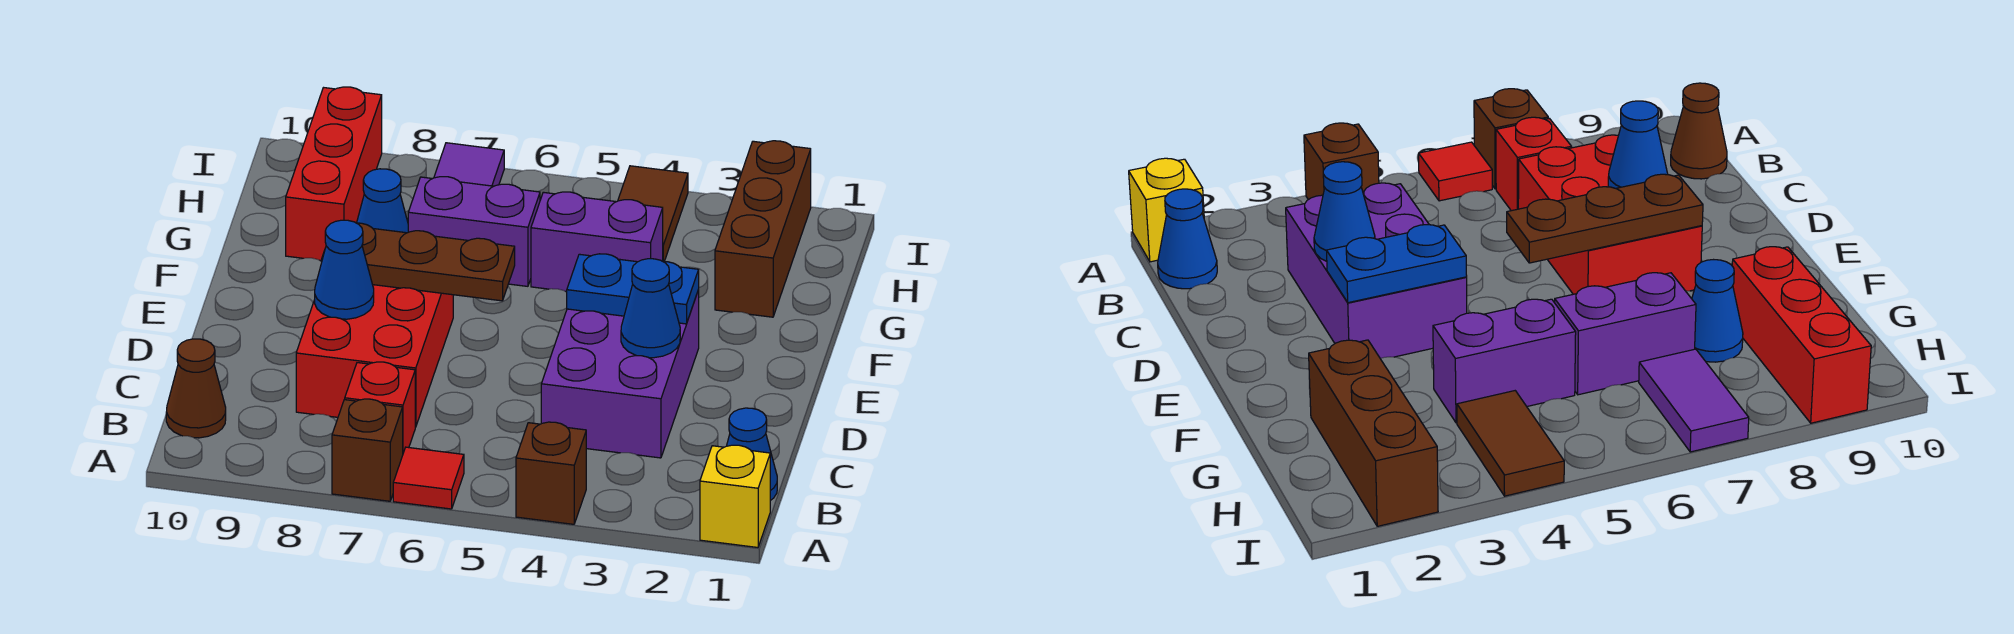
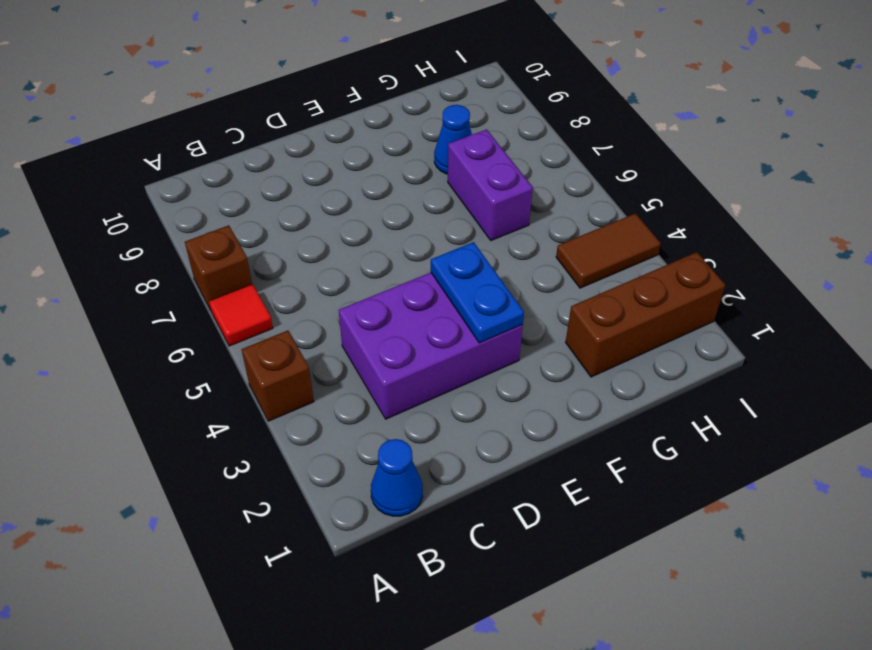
none -> yellow brick A1 level 1
none -> red brick B7 level 1
none -> brown cone B10 level 1

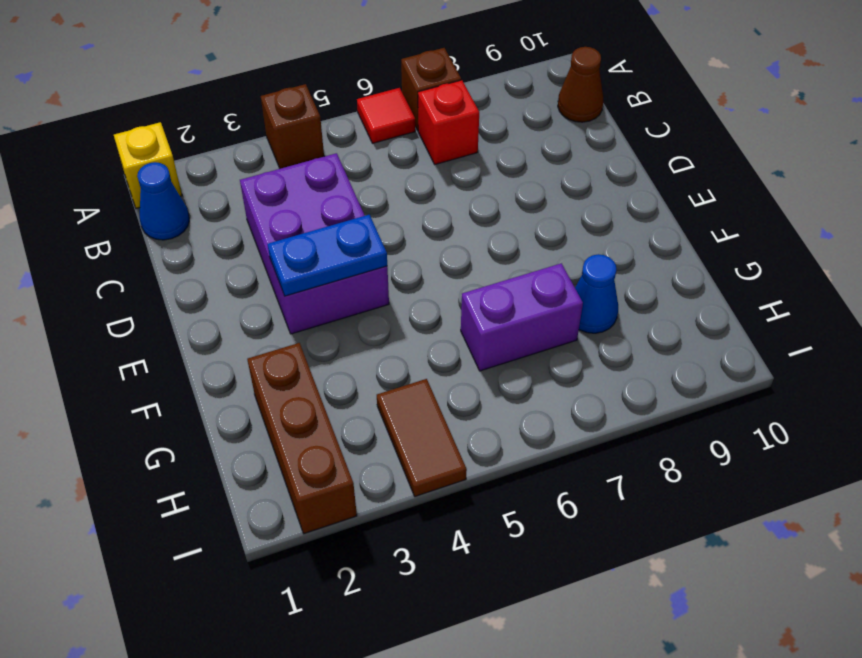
none -> red brick C7:E8 level 1
none -> purple brick G4:G5 level 1
none -> red brick G9:I9 level 1

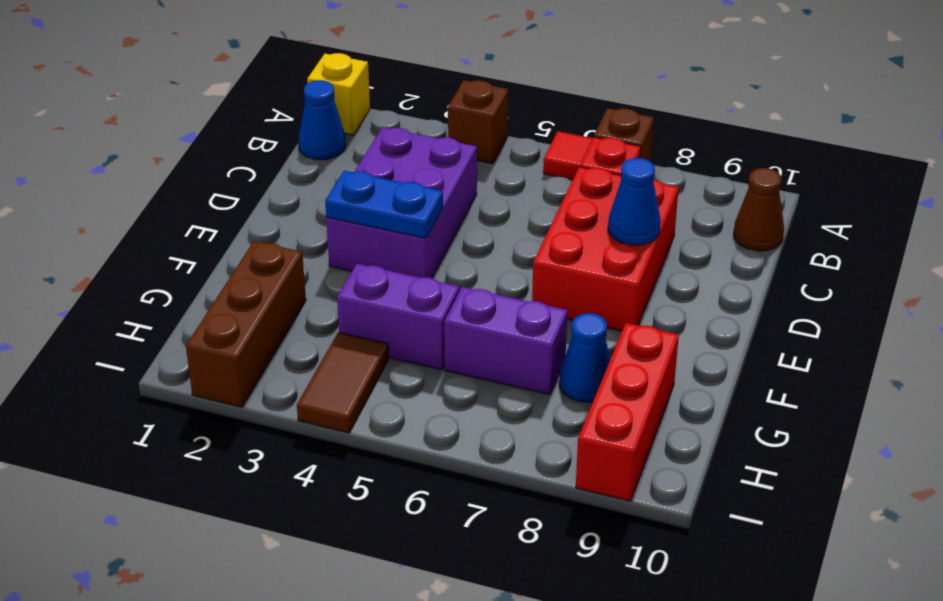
none -> purple tile H7:I7 level 1
none -> blue cone D3 level 2
none -> brown plate E6:E8 level 2

